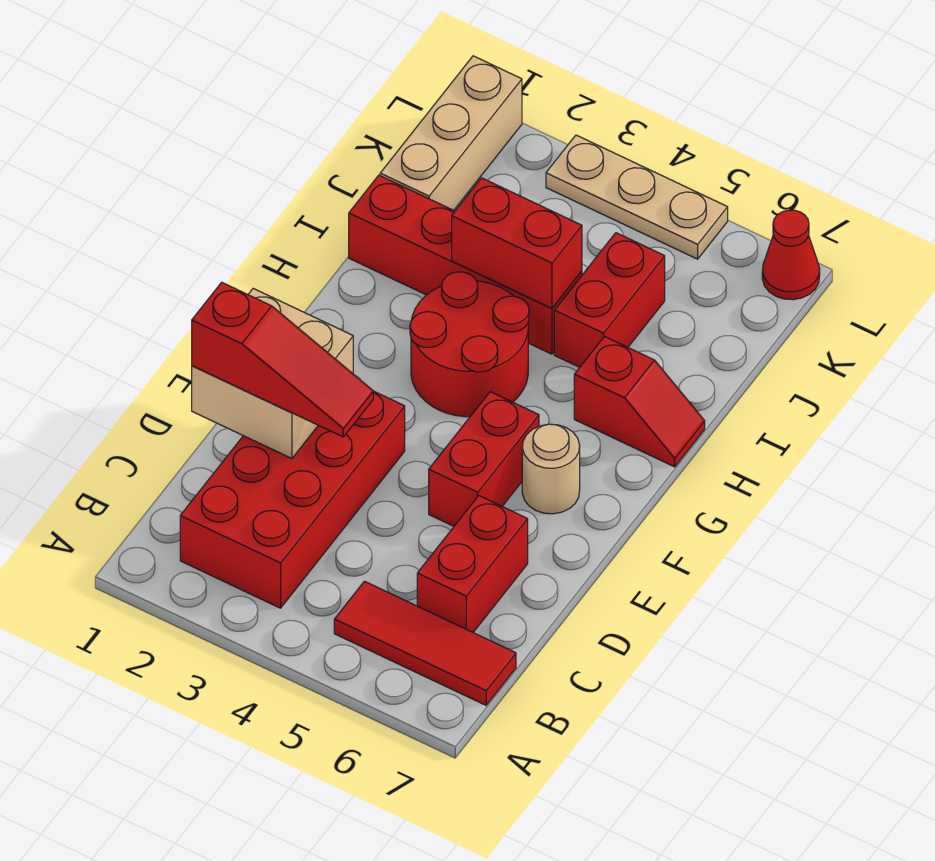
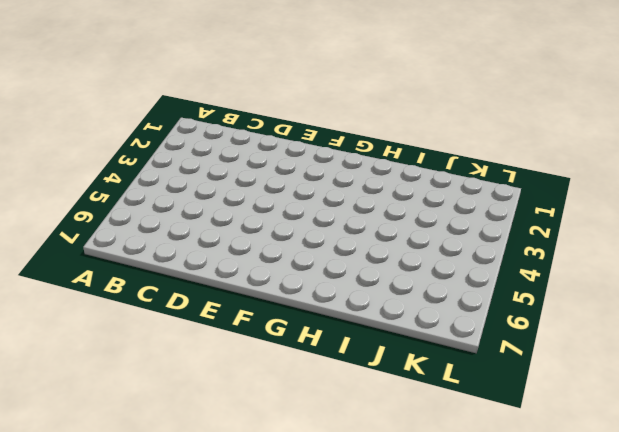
none -> red brick B2:E3 level 1
none -> red tile B5:B7 level 1
none -> red brick C6:D6 level 1

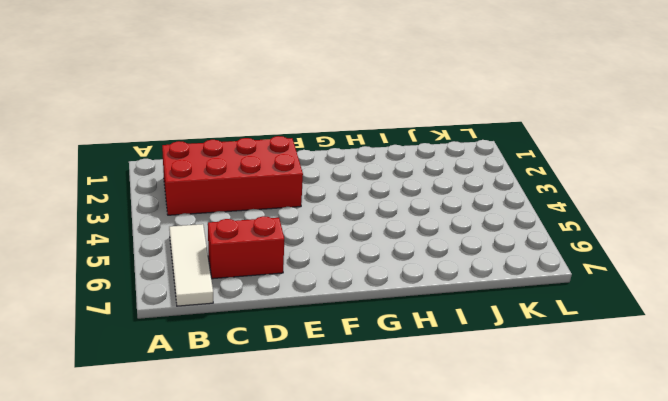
white tile B5:B7 level 1 -> red tile B5:B7 level 1
none -> red brick E5:F5 level 1
none -> tan round brick F6 level 1
none -> red round brick G3:H4 level 1

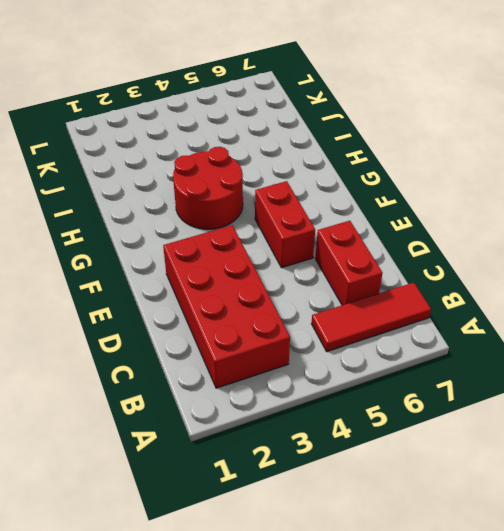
none -> tan round brick F6 level 1
none -> red slope H6:H7 level 1 top 6
none -> red brick I1:I4 level 1

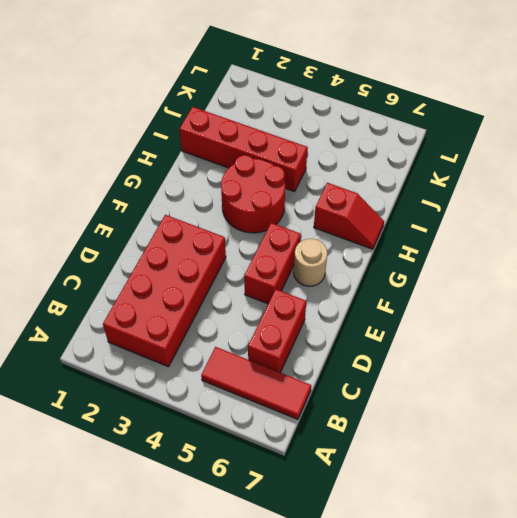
none -> red brick I5:J5 level 1
none -> tan brick J1:L1 level 1
none -> tan plate L3:L5 level 1

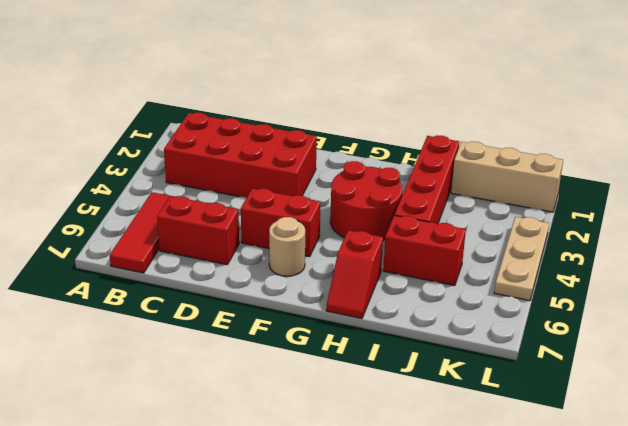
none -> red cone L7 level 1
none -> tan brick D1:E2 level 2
none -> red brick I3:I4 level 2

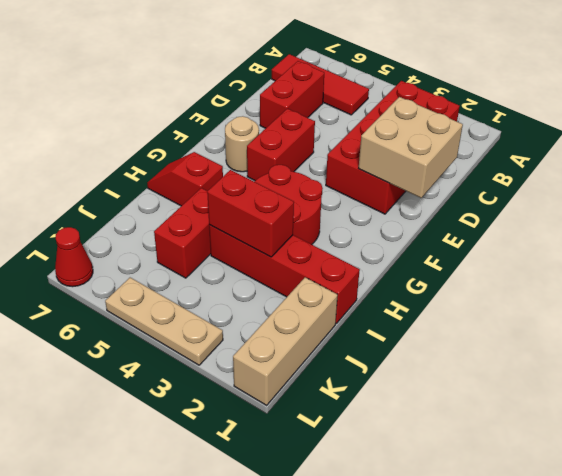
none -> red slope D1:D3 level 3 top 1

